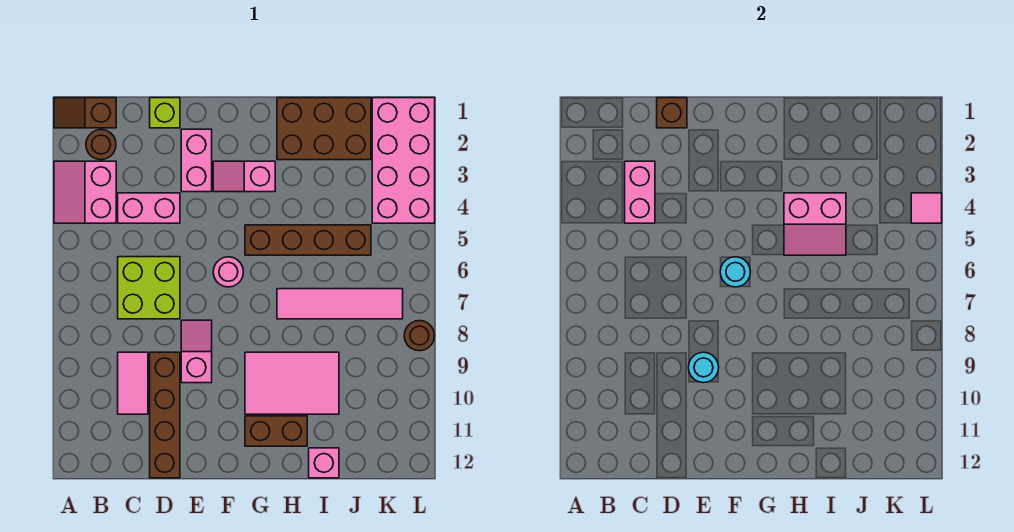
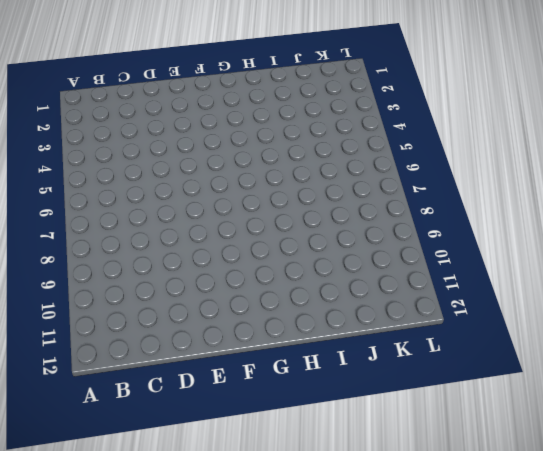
none -> brown slope A1:B1 level 1 top B
none -> pink slope A3:B4 level 1 top B
none -> brown round brick B2 level 1

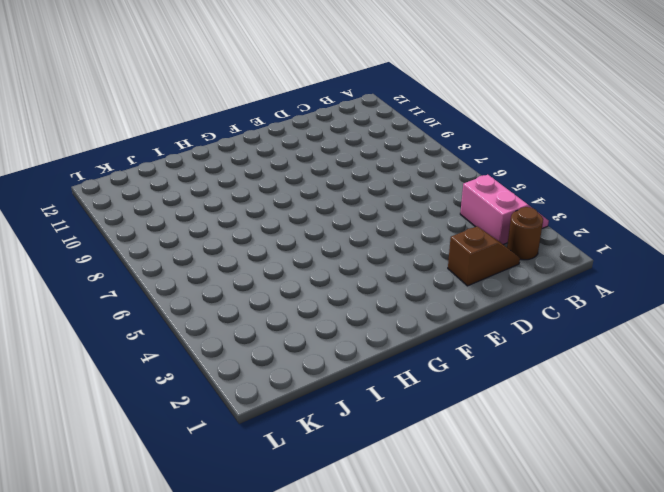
brown slope C2:D2 level 1 top D -> brown slope A1:B1 level 1 top B
none -> pink brick C4:D4 level 1
none -> lime brick C6:D7 level 1
none -> pink tile C9:C10 level 1

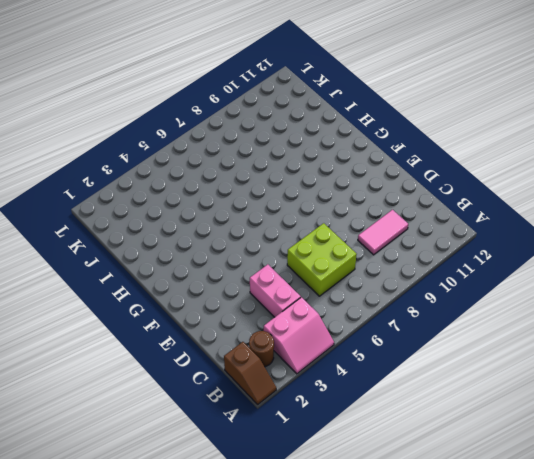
none -> lime brick D1 level 1
none -> brown brick D9:D12 level 1
none -> pink brick E2:E3 level 1

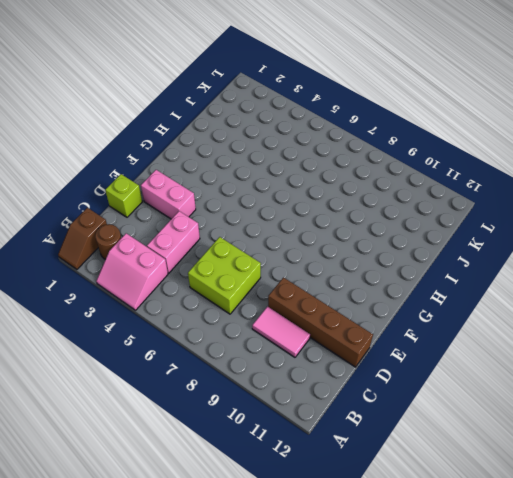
none -> pink slope E8:E9 level 1 top 9
none -> pink slope F3:G3 level 1 top G
none -> pink round brick F6 level 1

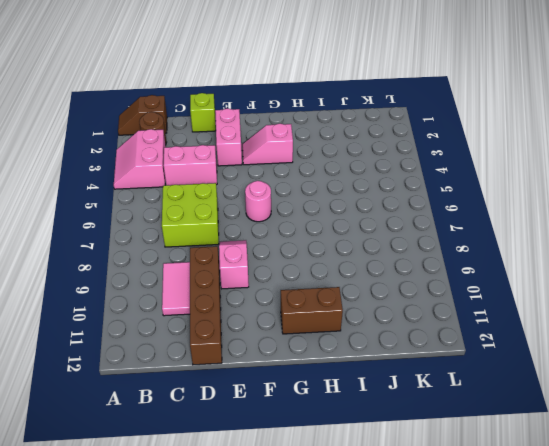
none -> brown brick G5:J5 level 1
none -> pink tile G9:I10 level 1
none -> brown brick H1:J2 level 1

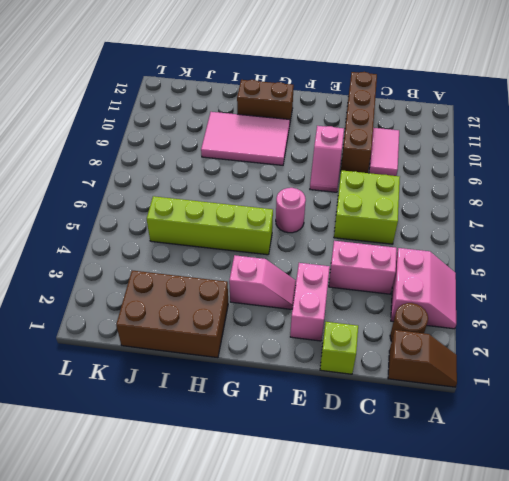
lime brick G5:J5 level 1 -> brown brick G5:J5 level 1
none -> pink tile H7:K7 level 1
none -> pink brick I12 level 1
none -> pink brick K1:L4 level 1

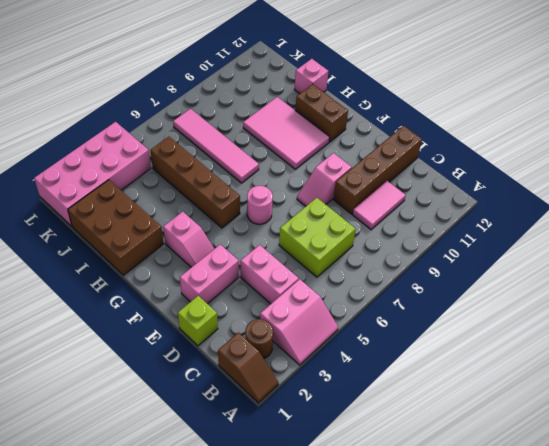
none -> brown round brick L8 level 1
none -> pink brick C3:C4 level 2
none -> brown brick D1 level 2

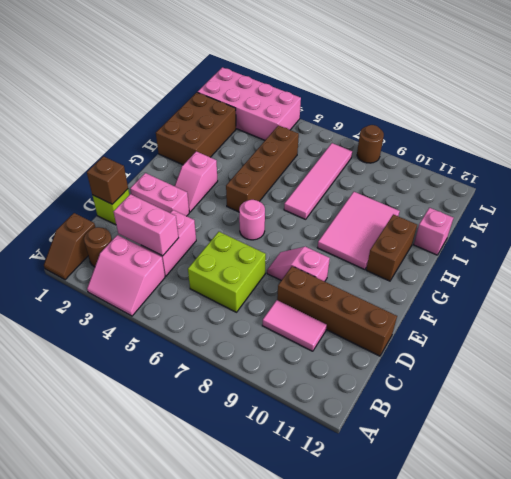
none -> cyan round brick E9 level 2
none -> cyan round brick F6 level 2
none -> pink slope H4:I5 level 2 top 4

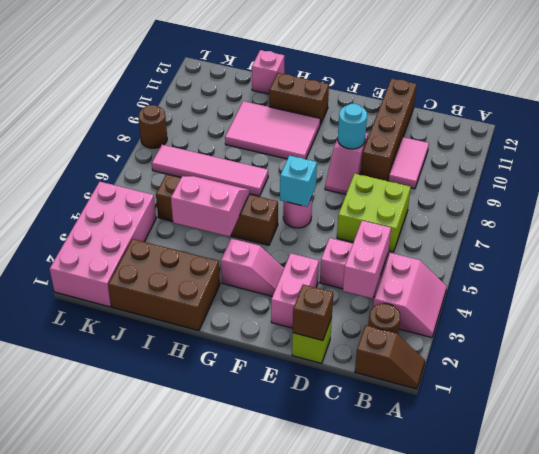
cyan brick F6 level 2 -> cyan round brick F6 level 2
none -> pink tile L4 level 2

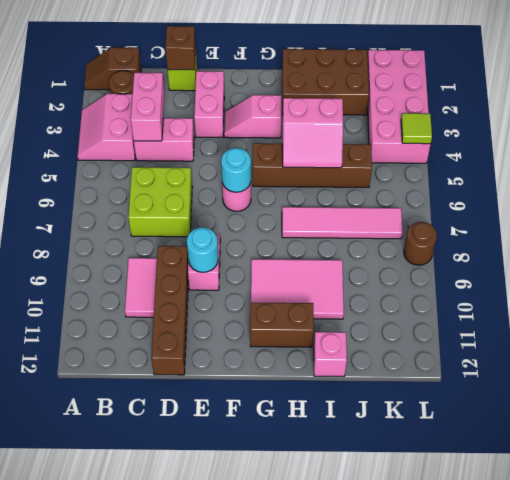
lime tile L4 level 2 -> pink tile L4 level 2

